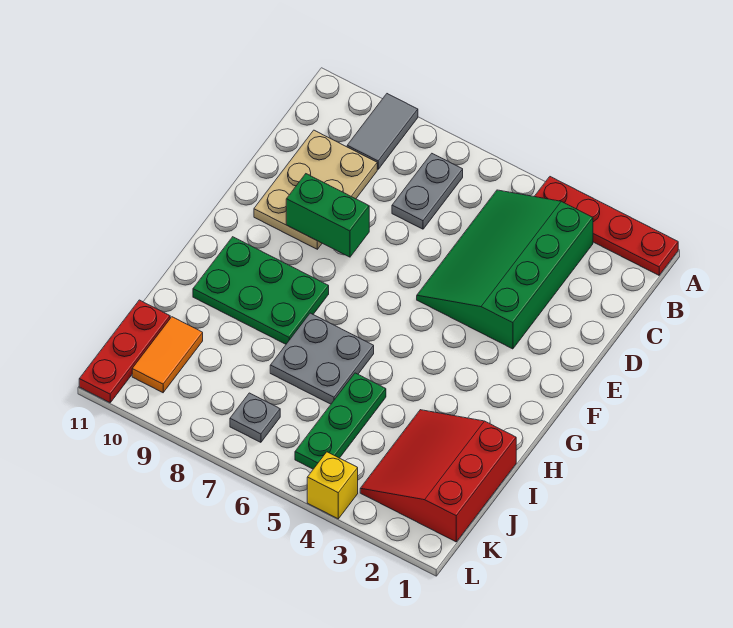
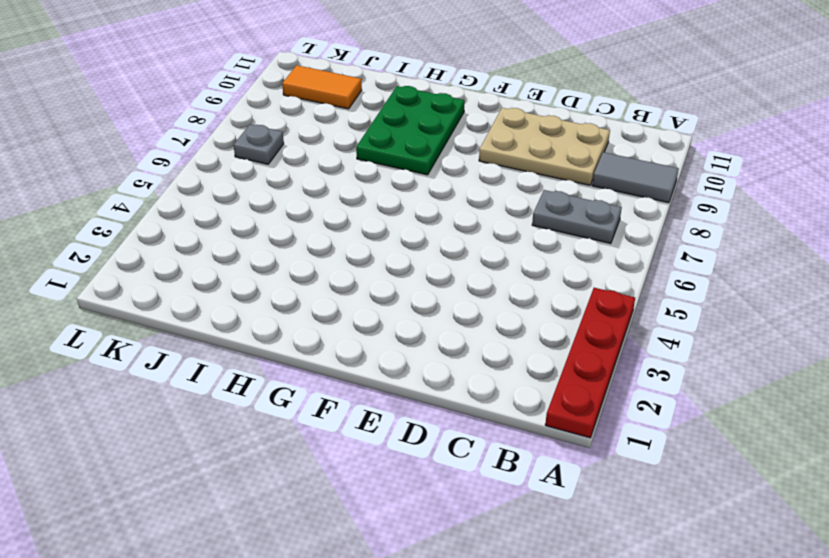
none -> green slope B3:E5 level 1 top 3
none -> grey plate H6:I7 level 1
none -> red slope I1:K3 level 1 top 1

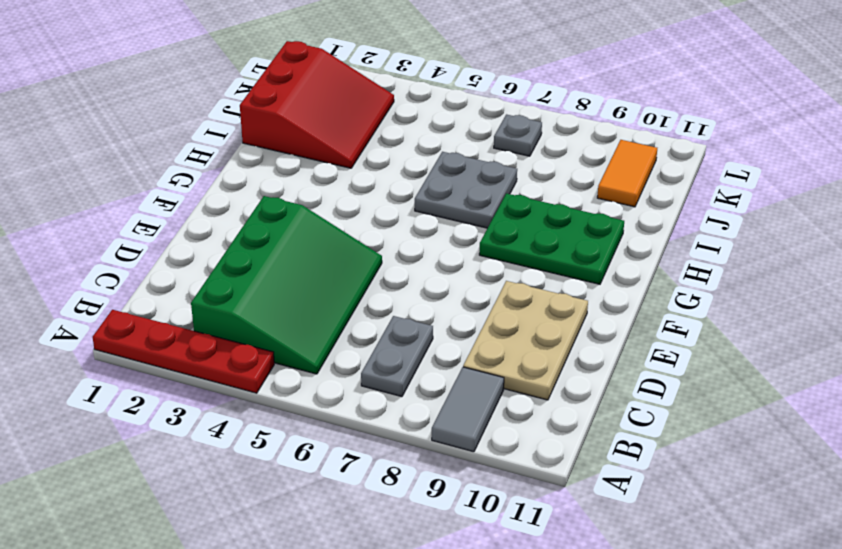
none -> green plate I5:K5 level 1
none -> red plate J11:L11 level 1
none -> yellow brick L4 level 1

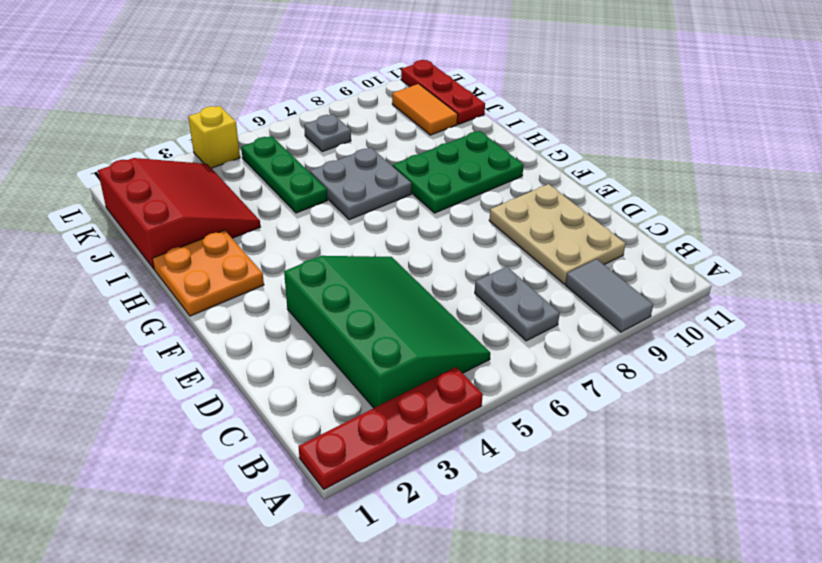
orange plate G1:H2 level 1 -> none
none -> green brick E8:E9 level 2

